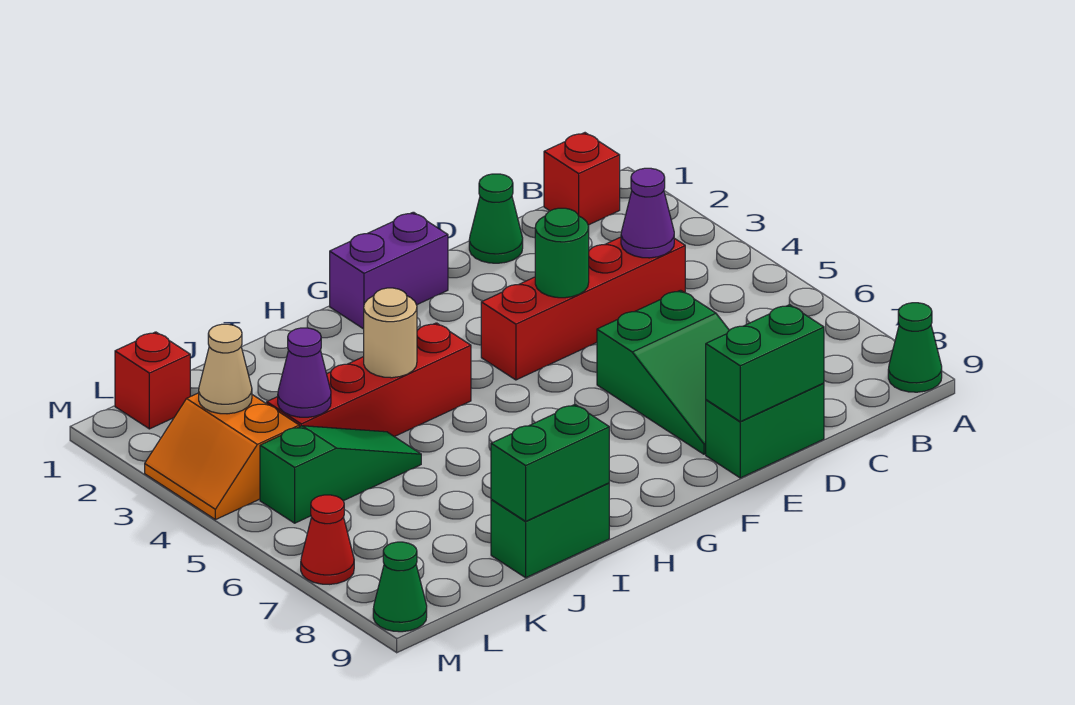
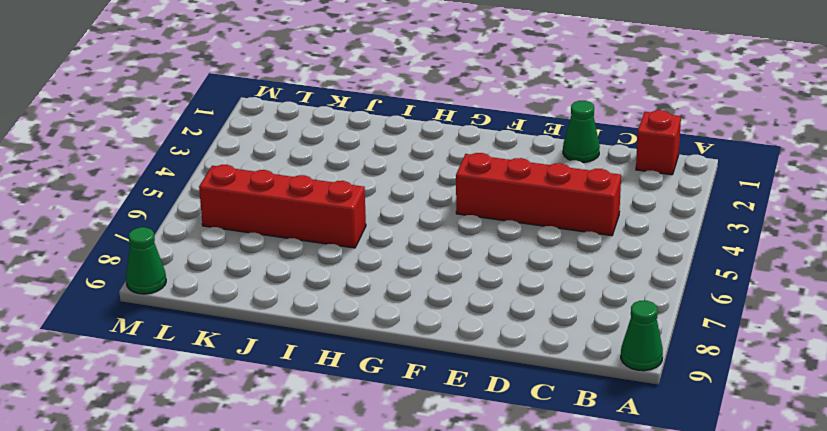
red brick I6:L6 level 1 -> red brick H4:K4 level 1
none -> green slope D6:E8 level 1 top 6
none -> green brick D9:E9 level 1
none -> purple brick F1:G1 level 1

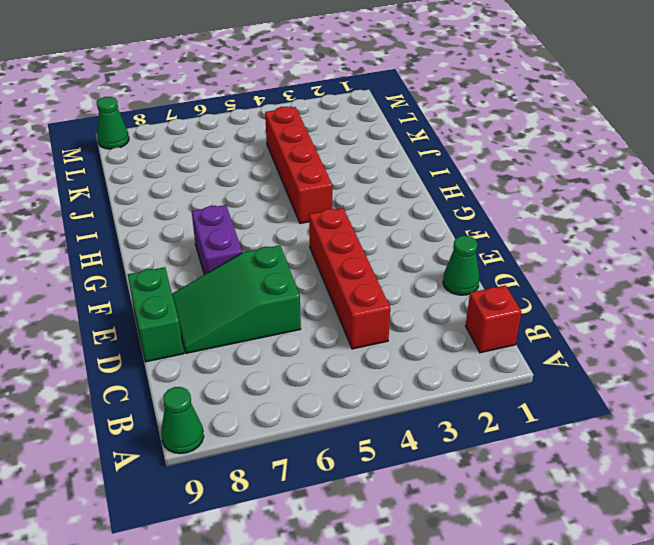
purple brick F7:G7 level 1 -> purple brick F1:G1 level 1
none -> green brick I9:J9 level 1
none -> green slope J5:L5 level 1 top L
none -> red brick L1 level 1

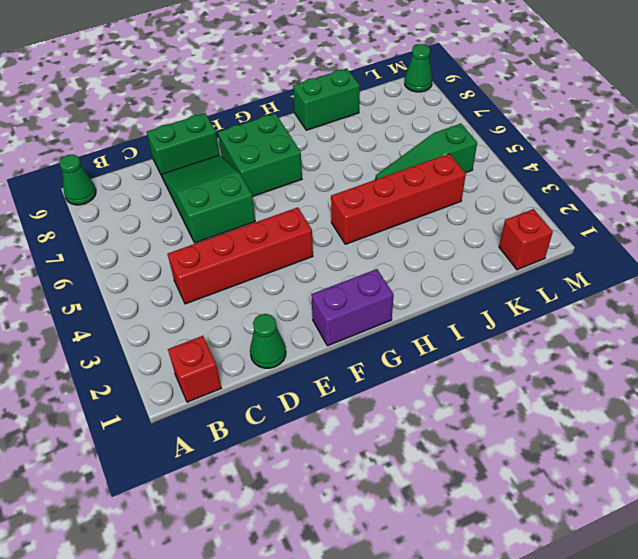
green brick F7:G8 level 1 -> none
none -> orange slope L3:M4 level 1 top L
none -> red cone M7 level 1
none -> purple cone C4 level 2

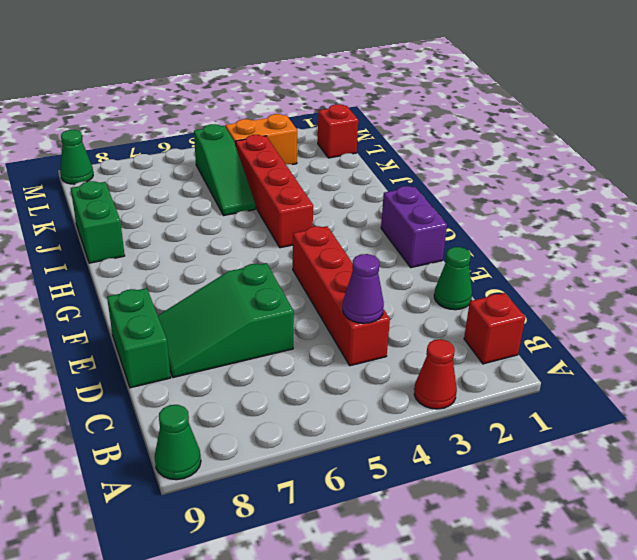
red cone A3 level 1 -> red cone M7 level 1
none -> green brick D9:E9 level 2
none -> green round brick E4 level 2
none -> tan round brick I4 level 2

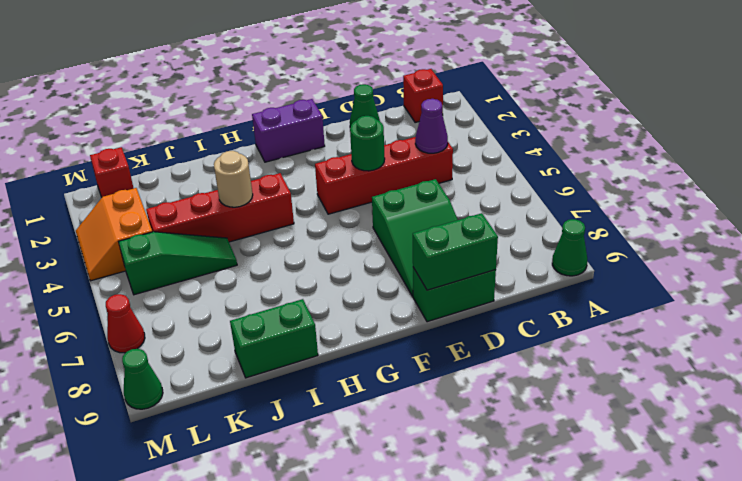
none -> green brick I9:J9 level 2
none -> purple cone K4 level 2
none -> tan cone L3 level 2

